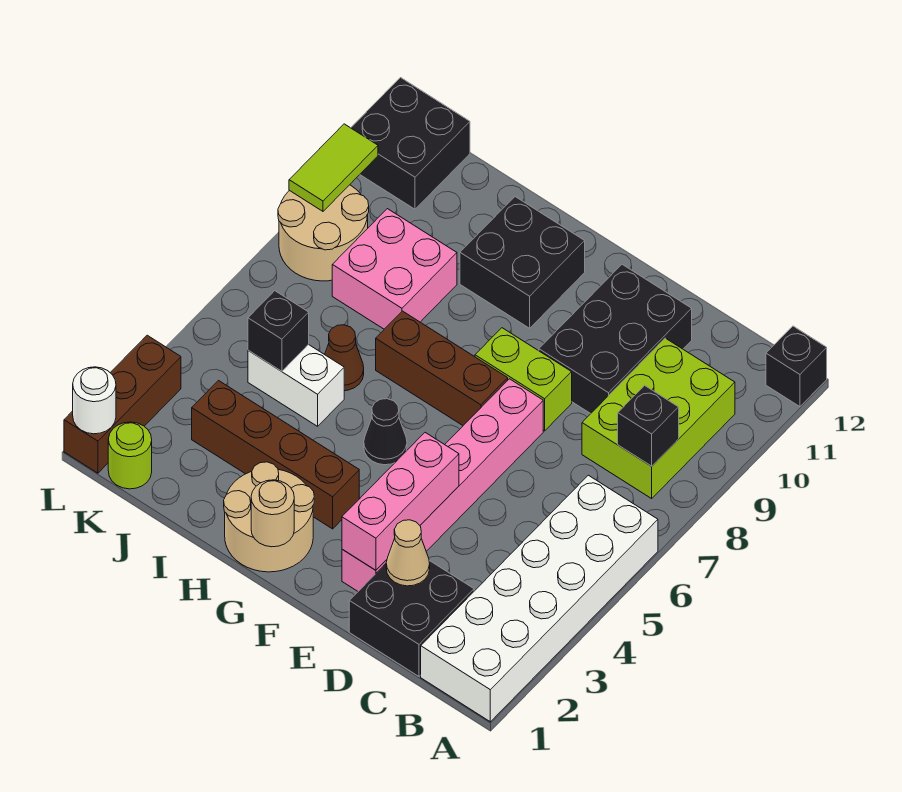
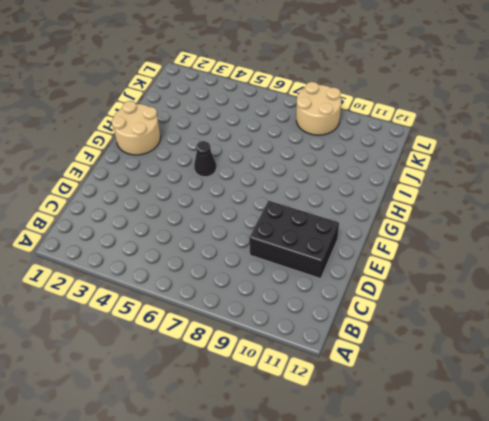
none -> white brick A1:B6 level 1
none -> black brick A12 level 1
none -> lime brick B8:C10 level 1

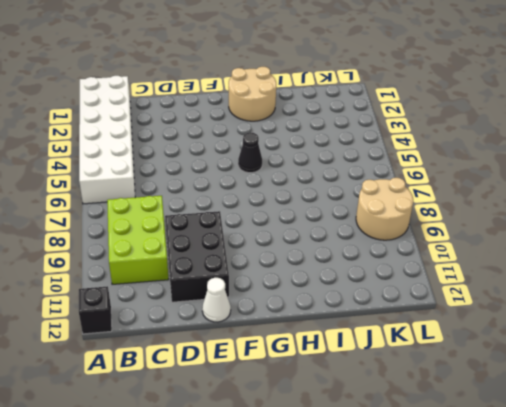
white cone E12 level 1 -> none
none -> black brick C1:D2 level 1
none -> pink brick E2:E7 level 1
none -> lime brick E8:F8 level 1

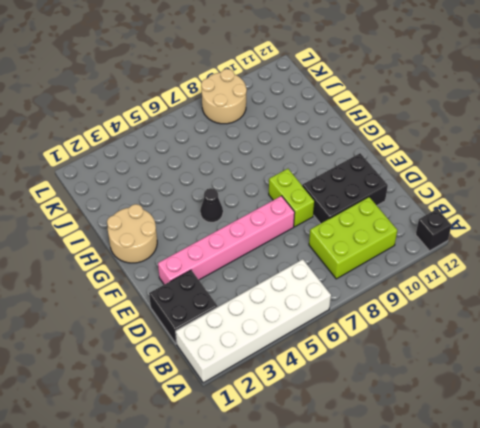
none -> brown brick F7:H7 level 1
none -> brown brick G3:J3 level 1
none -> black brick G10:H11 level 1

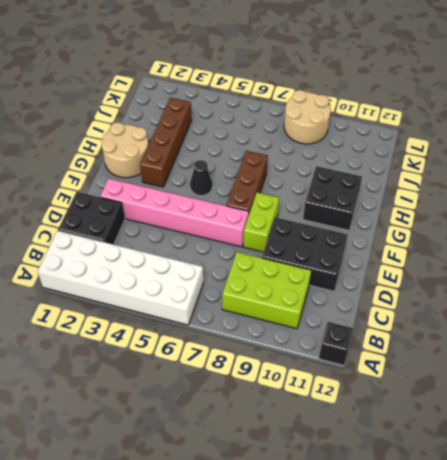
none -> white brick I5:J5 level 1
none -> brown cone I6 level 1
none -> pink brick I8:J9 level 1

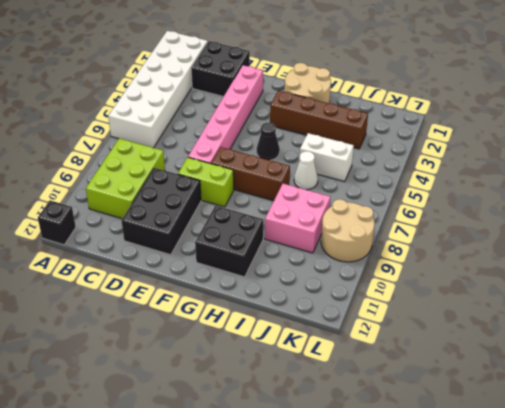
white cone I6 level 1 -> brown cone I6 level 1
none -> lime round brick K1 level 1
none -> black brick K11:L12 level 1
none -> brown brick L1:L3 level 1

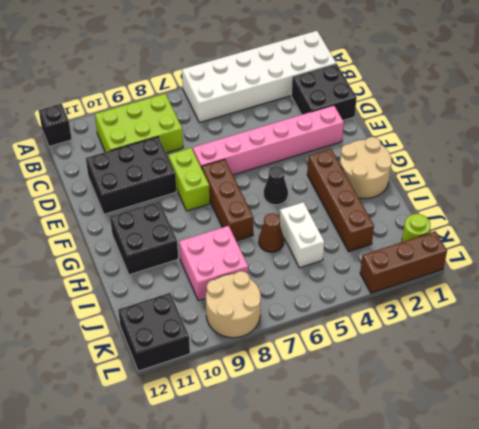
none -> black brick B8 level 2
none -> tan cone D2 level 2
none -> pink brick E2:E4 level 2

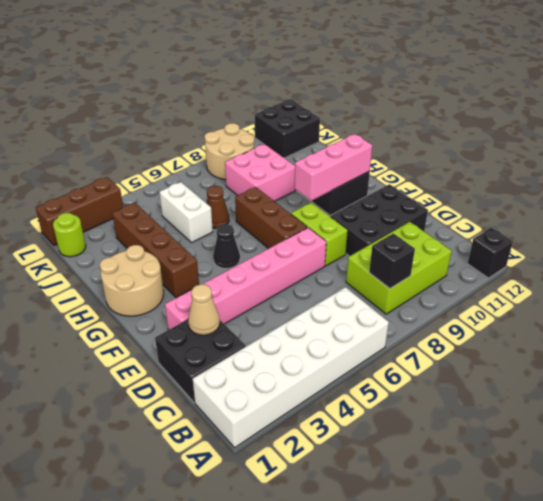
pink brick G9:G11 level 2 -> pink brick E2:E4 level 2
none -> tan round brick G1 level 2
none -> black brick J5 level 2
none -> white round brick L1 level 2

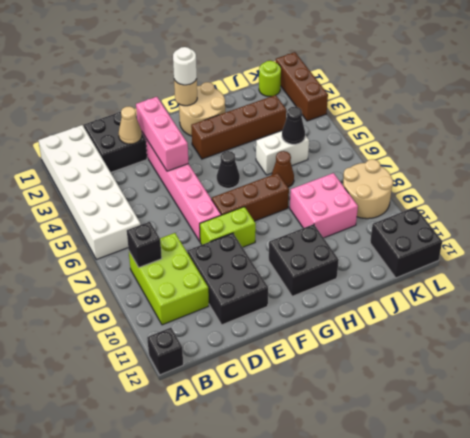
white round brick G1 level 3 -> white round brick L1 level 2
black cone J5 level 2 -> black brick J5 level 2
none -> lime tile L9:L10 level 2

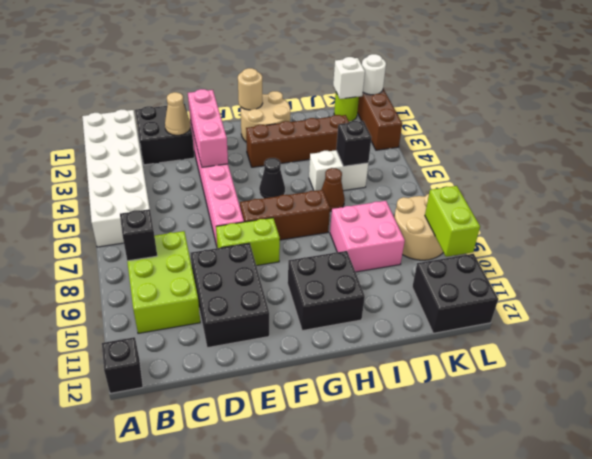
white brick K1 level 2 -> none
lime brick L9:L10 level 2 -> lime tile L9:L10 level 2

